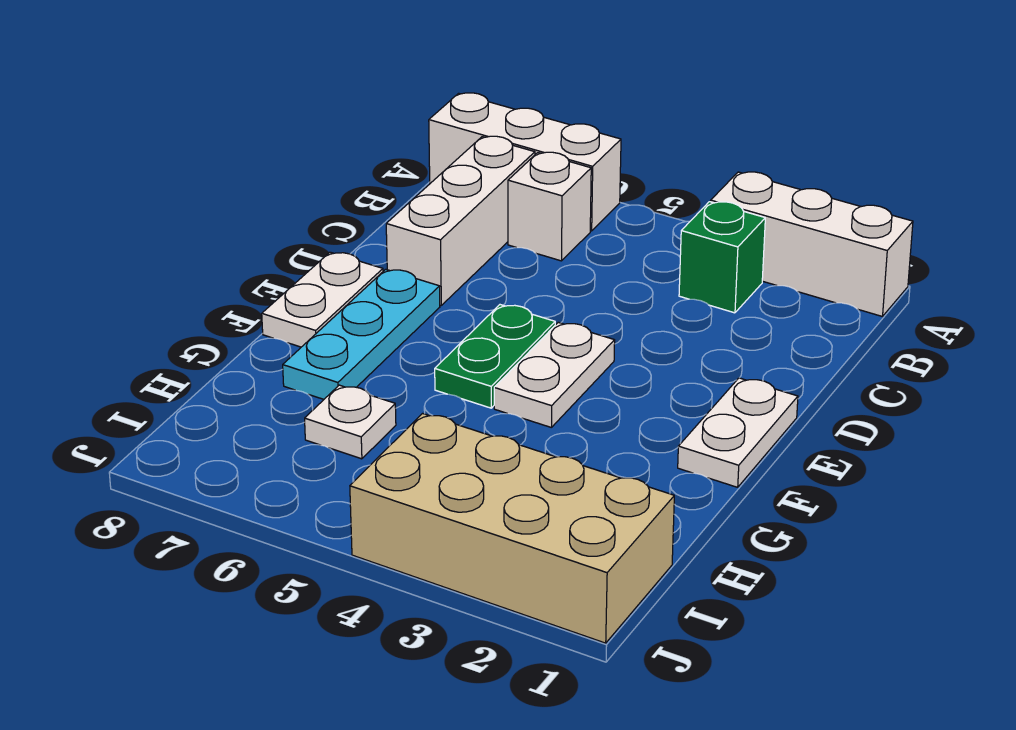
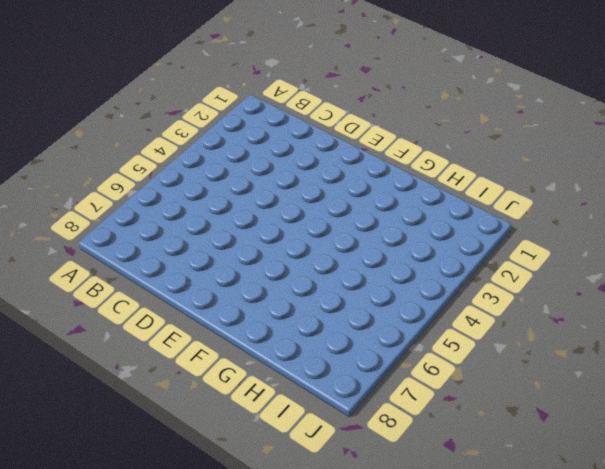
none -> white brick A1:A3 level 1
none -> white brick A6:A8 level 1
none -> green brick B3 level 1

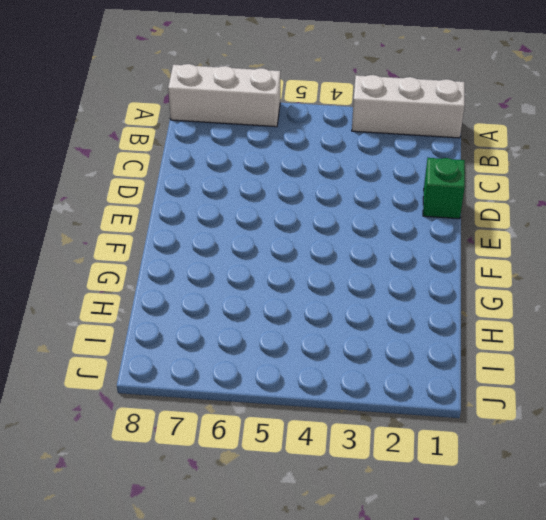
green brick D1 level 1 -> green brick B3 level 1
none -> white brick B6 level 1
none -> white brick B7:D7 level 1
none -> white plate E1:F1 level 1

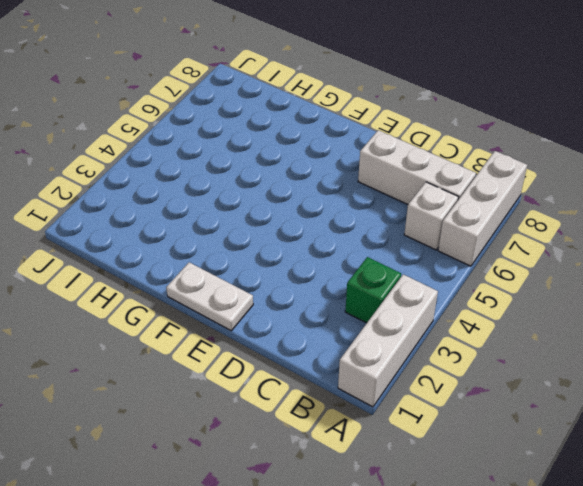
none -> white plate E4:F4 level 1
none -> green plate E5:F5 level 1
none -> cyan plate E7:G7 level 1

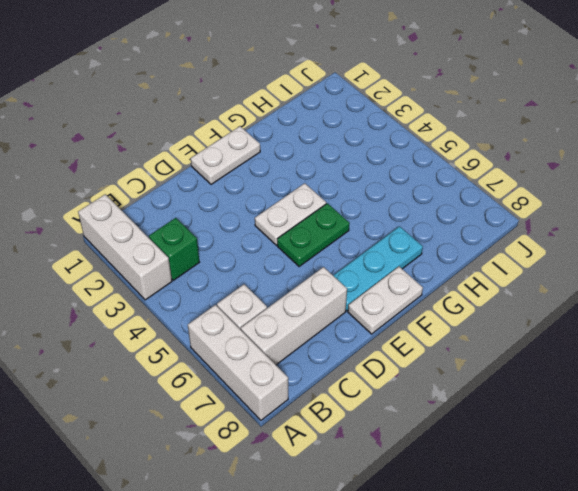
none -> white plate H6 level 1
none -> tan brick I1:J4 level 1

